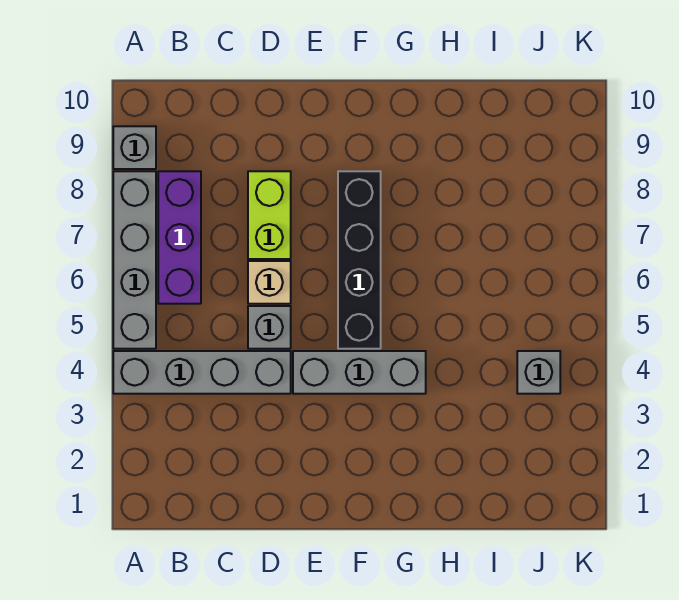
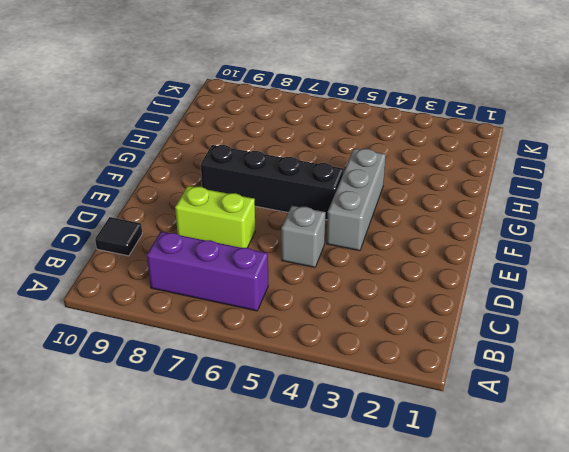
black tile C10 level 1 -> none
none -> grey brick A4:D4 level 1
none -> grey brick A5:A8 level 1

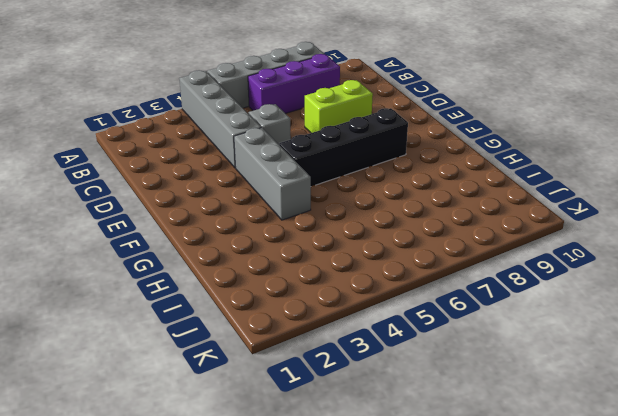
none -> grey brick A9 level 1
none -> tan brick D6 level 1

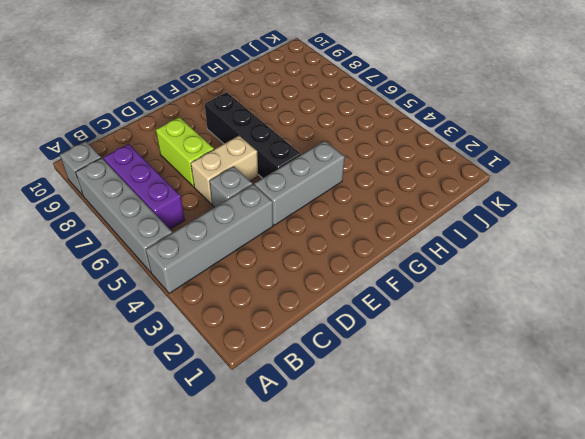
tan brick D6:E6 level 1 -> tan brick D6 level 1
none -> grey brick J4 level 1

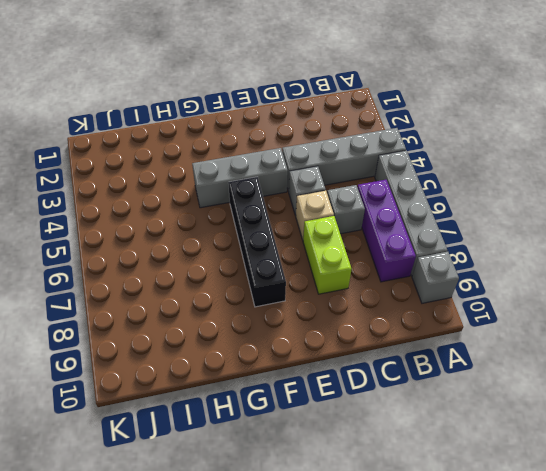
grey brick C6 level 1 -> grey brick J4 level 1

